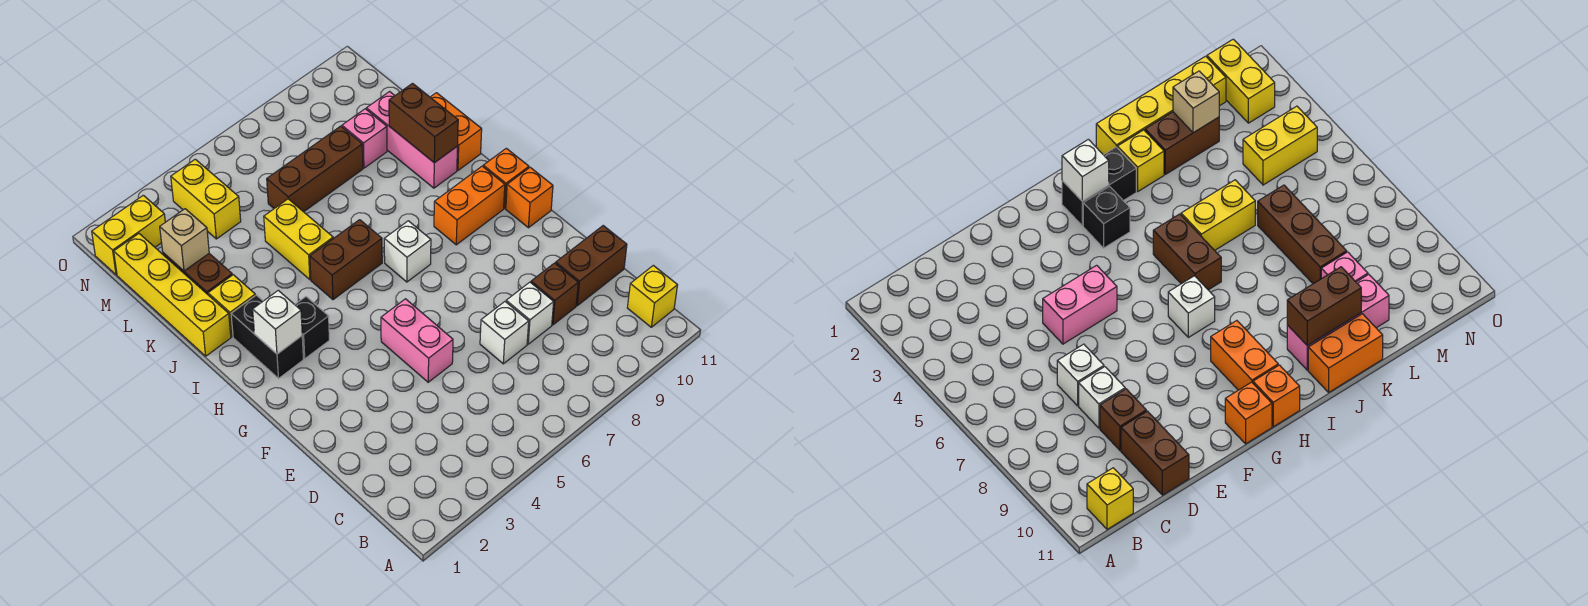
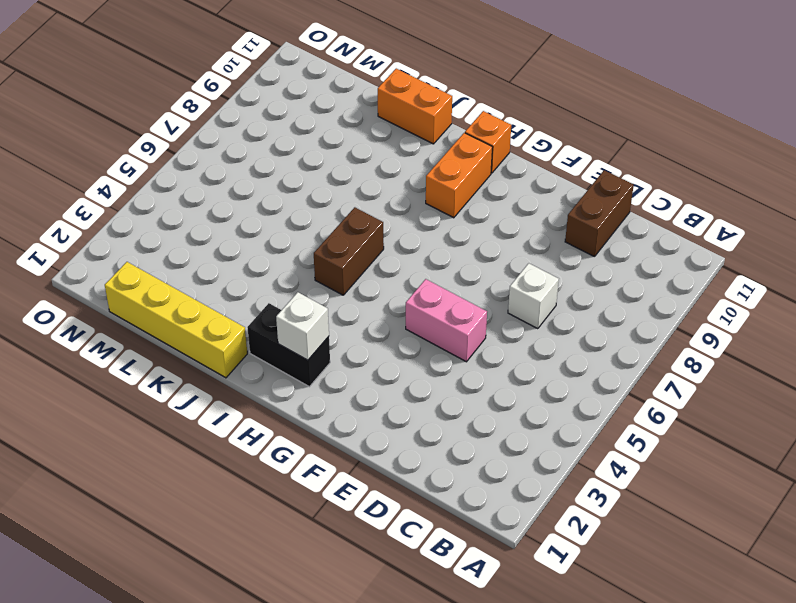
none -> yellow brick B11 level 1
none -> white brick D8 level 1
none -> brown brick D9 level 1

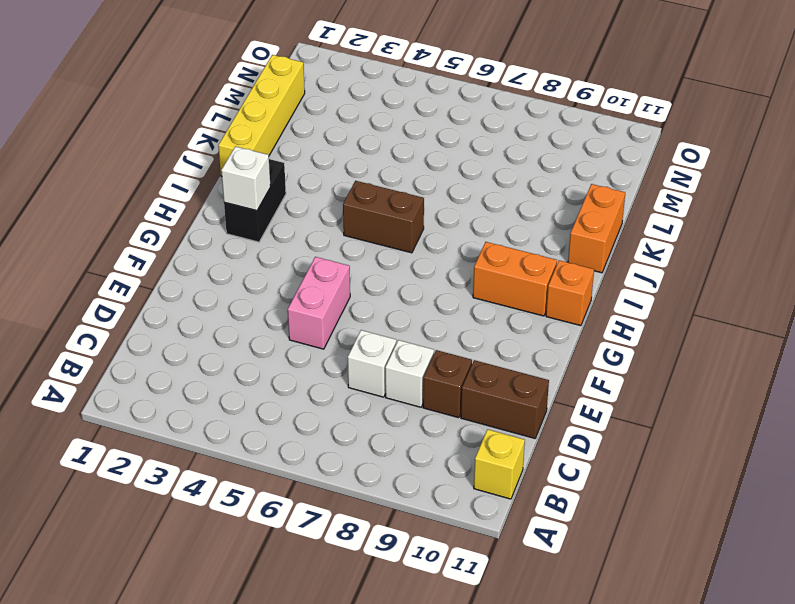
none -> orange brick G11 level 1
none -> black brick H3 level 1
none -> white brick H7 level 1

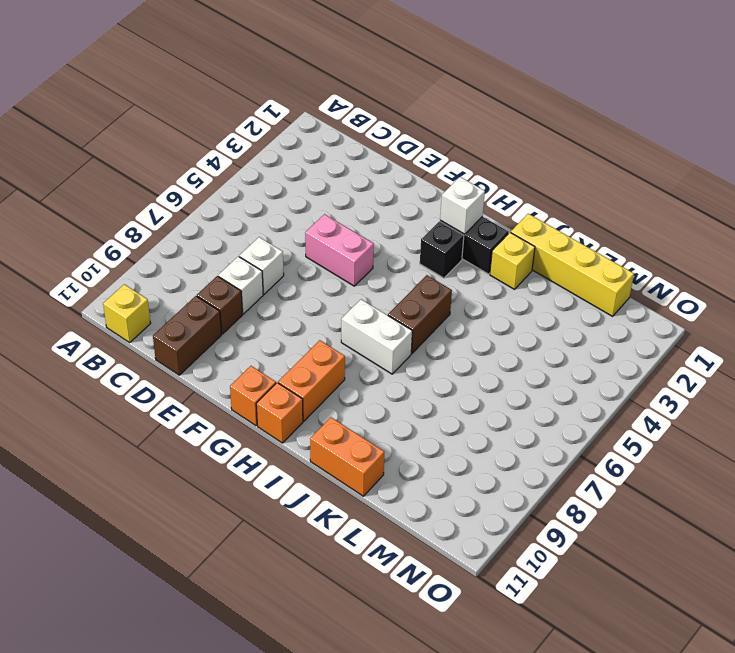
white brick H7:I7 level 1 -> white brick H7 level 1
none -> yellow brick J5:K5 level 1
none -> pink brick J10:L10 level 1
none -> brown brick K2:L2 level 1

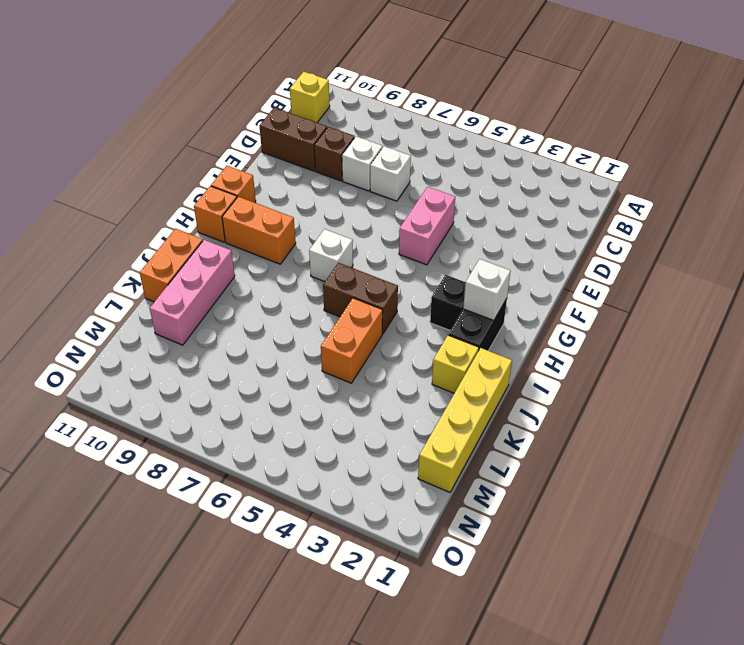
orange brick J5:K5 level 1 -> yellow brick J5:K5 level 1
none -> brown brick K2:L2 level 1
none -> brown brick L6:L8 level 1
none -> pink brick L9 level 1

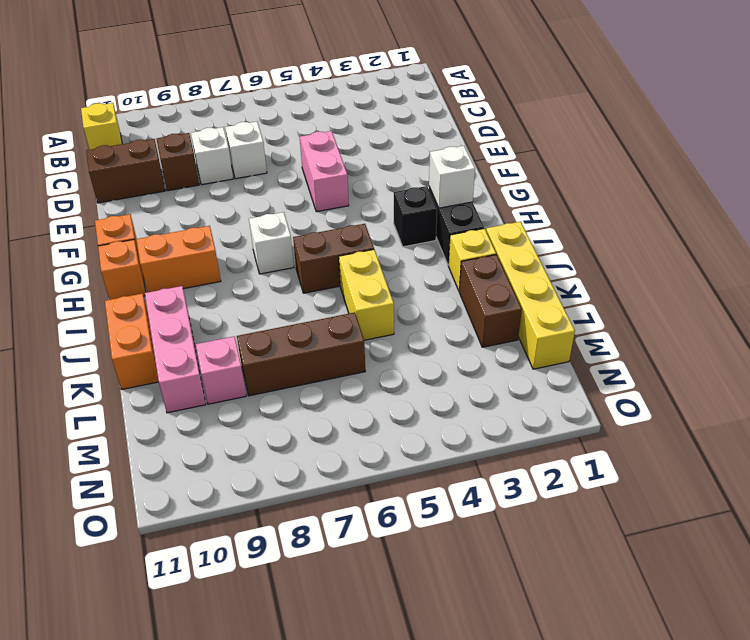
none -> yellow brick M4:N4 level 1
none -> yellow brick N1:N2 level 1
none -> brown brick J10:K10 level 2

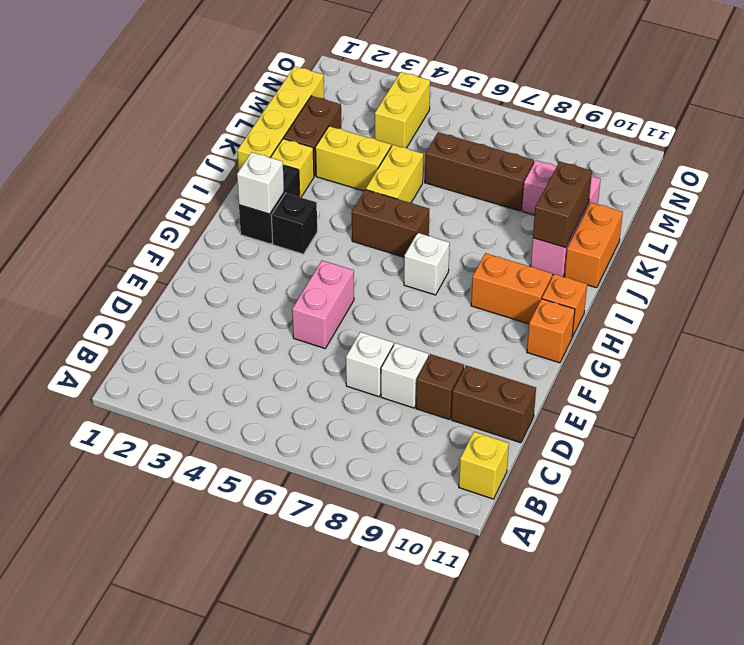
yellow brick K3:K4 level 1 -> yellow brick N1:N2 level 1
none -> tan brick L2 level 2

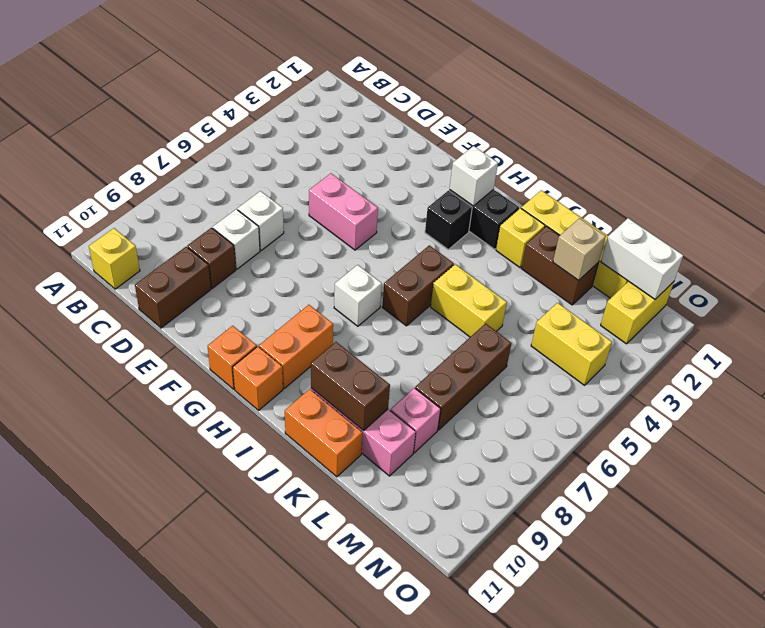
white brick M1:N1 level 2 -> none

